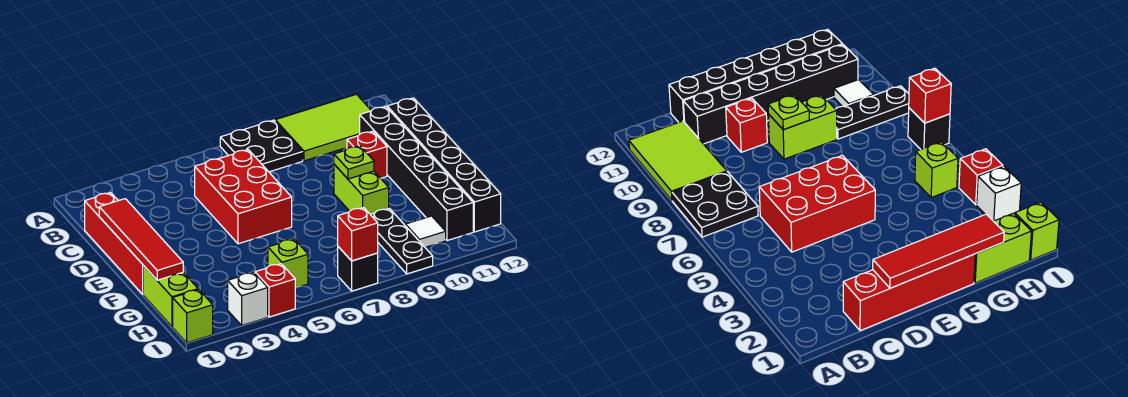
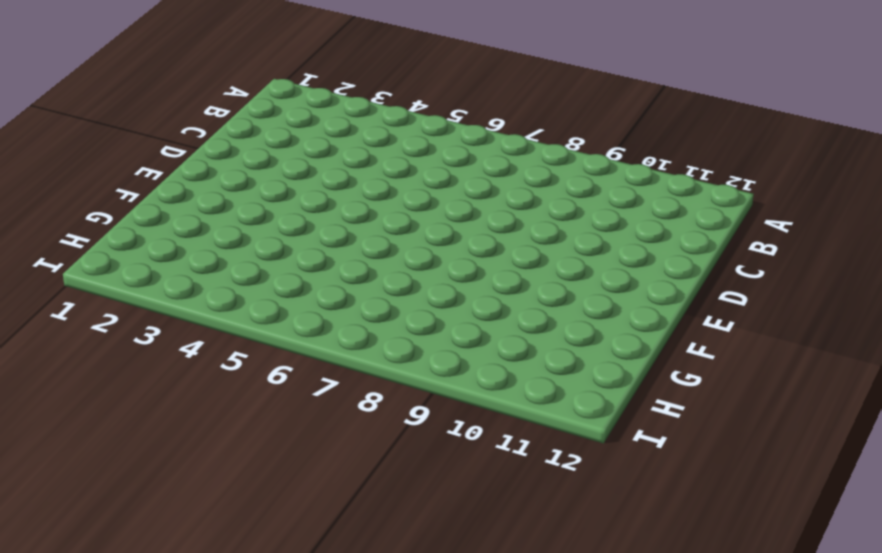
none -> black plate A7:B8 level 1
none -> lime tile A9:B11 level 1
none -> red brick C1:F1 level 1

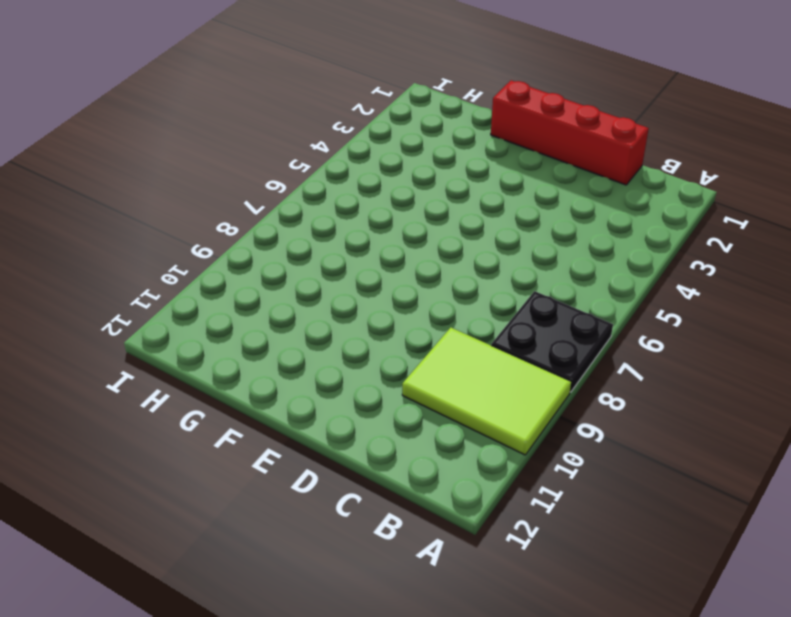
lime tile A9:C10 level 1 -> lime tile A9:B11 level 1
none -> red brick C5:E6 level 1
none -> black brick C11:H11 level 1
none -> black brick C12:H12 level 1

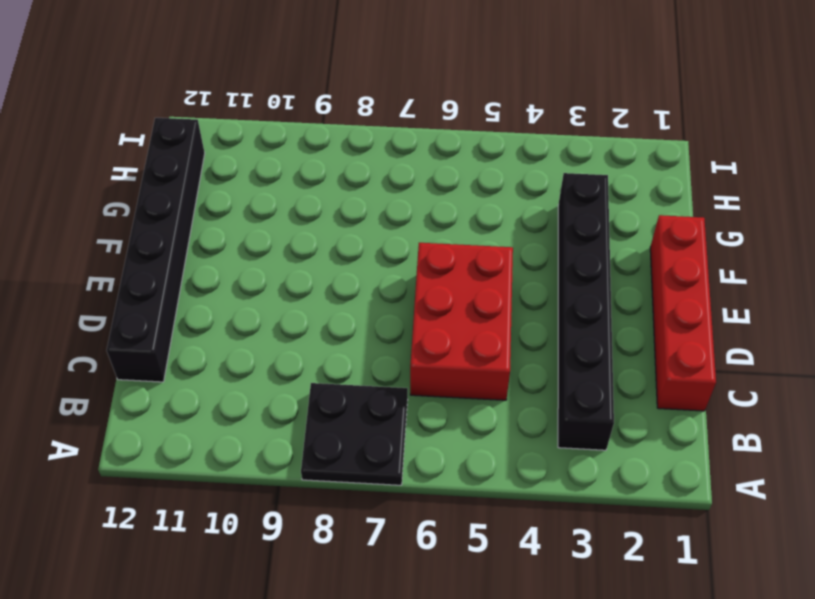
black brick B3:G3 level 1 -> black brick C11:H11 level 1
none -> lime tile A9:B11 level 1
none -> red brick D10 level 1
none -> lime brick E9:F9 level 1

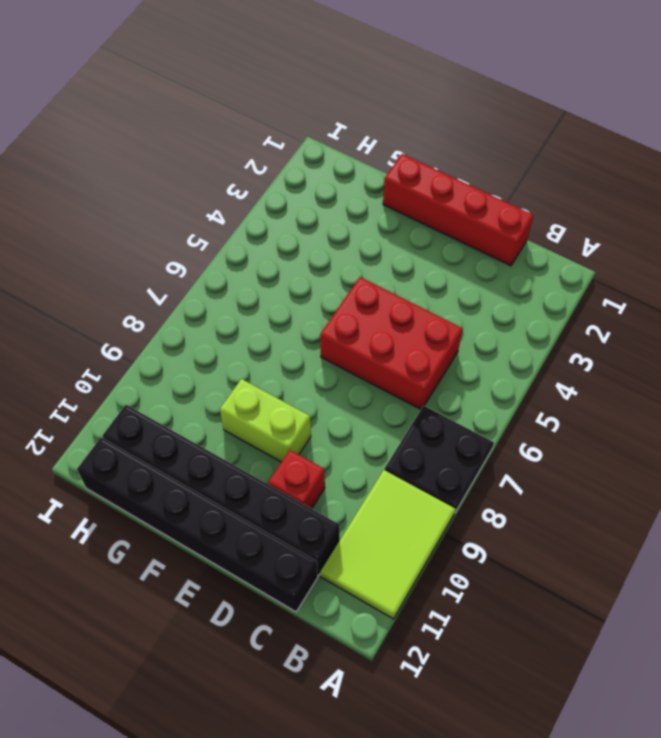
none -> lime brick G1:H1 level 1
none -> black plate G9:I9 level 1
none -> lime brick H5 level 1

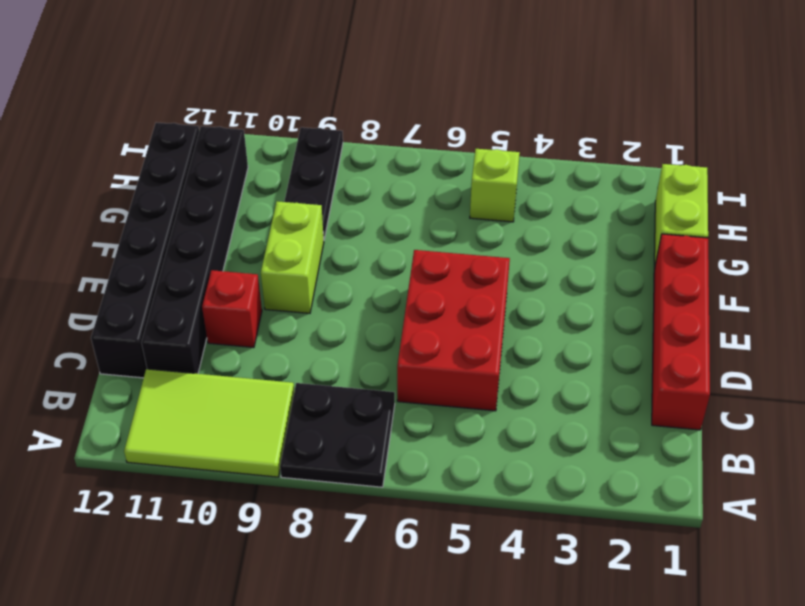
none -> white tile H10 level 1
none -> lime brick I1 level 1
none -> white brick I3 level 1

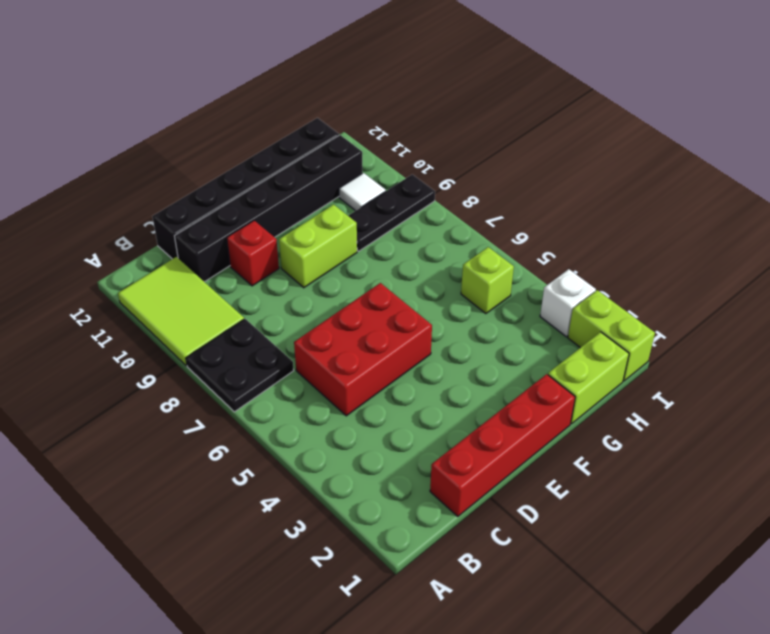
lime brick I1:I2 level 1 -> lime brick I1 level 1
none -> red brick I4 level 1
none -> black brick I7 level 1
none -> red tile D1:G1 level 2

